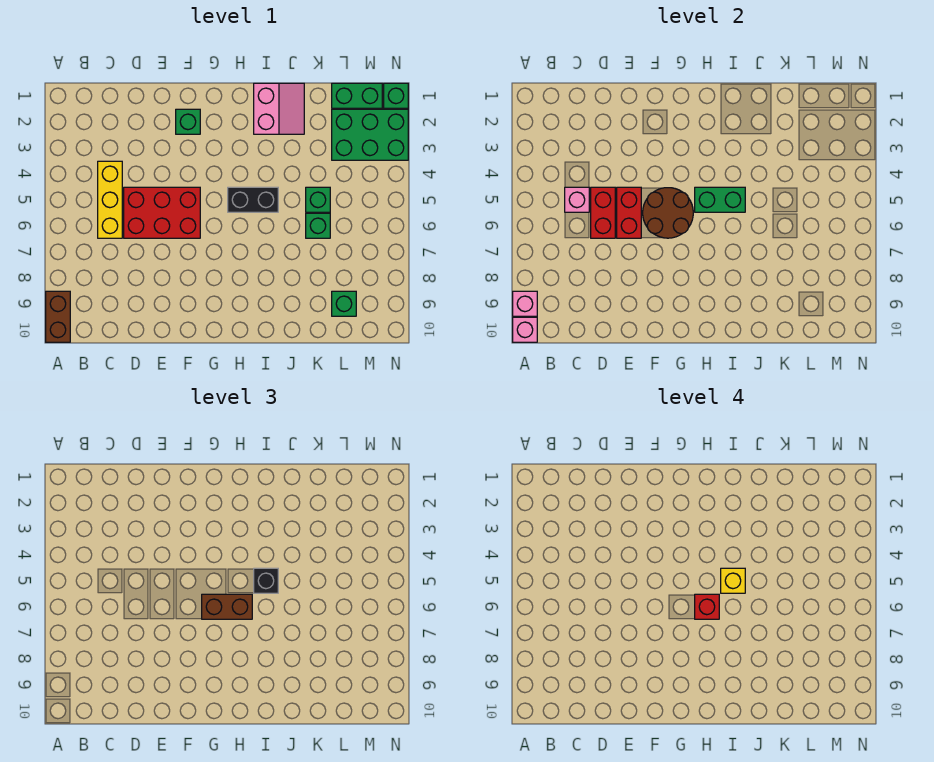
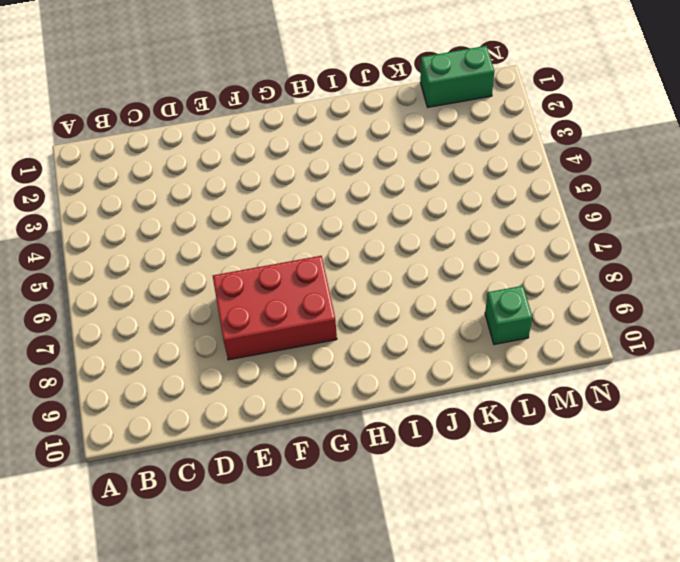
red brick E7:G8 level 1 -> red brick D5:F6 level 1
none -> brown brick A9:A10 level 1
none -> yellow brick C4:C6 level 1
none -> green brick F2 level 1

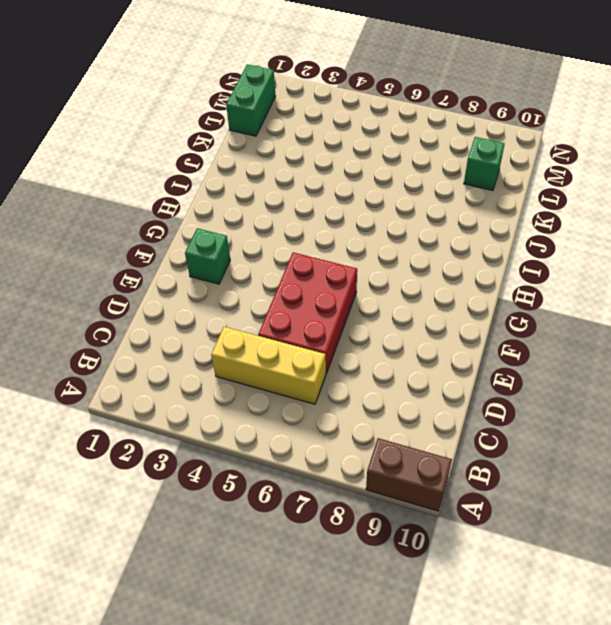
none -> black brick H5:I5 level 1
none -> pink slope I1:J2 level 1 top I
none -> green brick K5 level 1

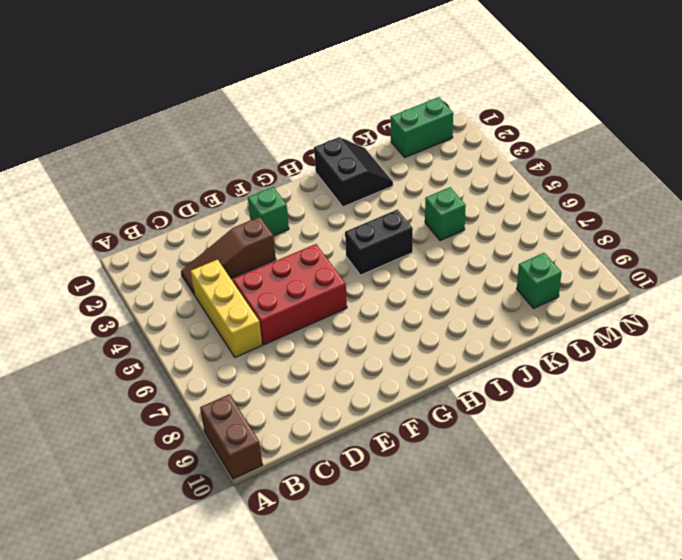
brown slope C3:E3 level 1 top E -> none
black slope I1:J2 level 1 top I -> pink slope I1:J2 level 1 top I
none -> green brick K6 level 1
none -> green brick L2:N3 level 1
none -> green brick N1 level 1

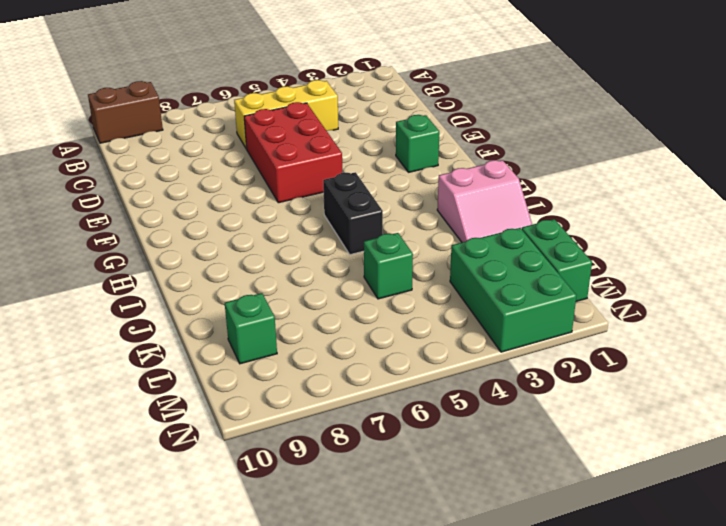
none -> green brick K6 level 1
none -> green brick N1 level 1
none -> pink brick A9 level 2

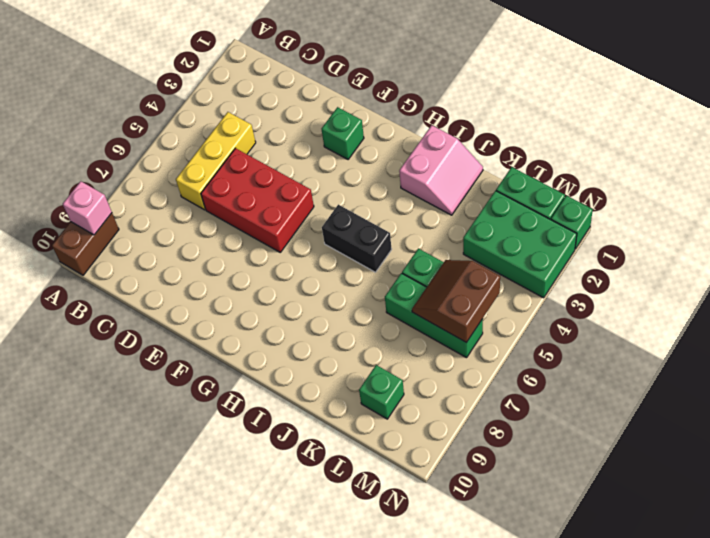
green brick K6:M6 level 1 -> green brick K6 level 1
brown slope L5:M6 level 2 top M -> none
none -> pink brick A10 level 2
none -> pink brick C5 level 2
none -> red brick D5:D6 level 2

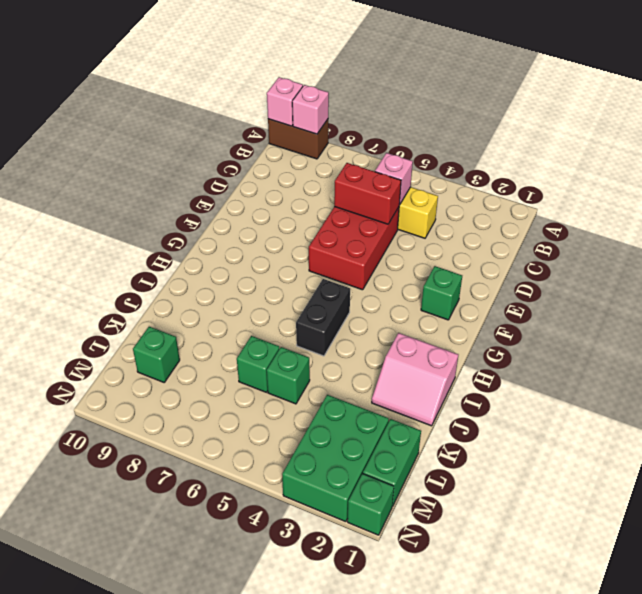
none -> red brick E5:E6 level 2
none -> brown round brick F5:G6 level 2
none -> green brick H5:I5 level 2

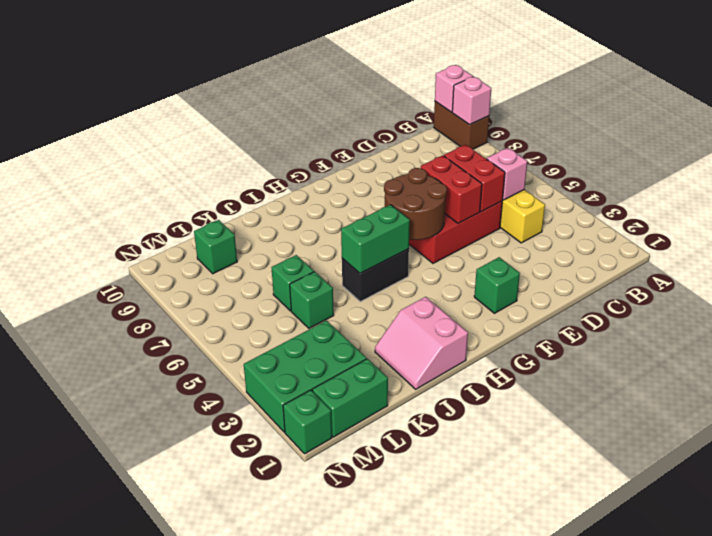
none -> brown brick G6:H6 level 3
none -> black brick I5 level 3
none -> red brick H6 level 4

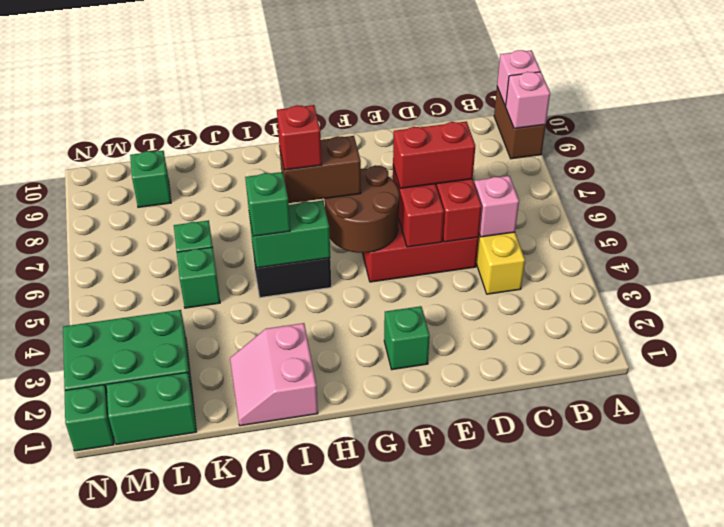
red brick D6:E6 level 3 -> none
green brick I5 level 3 -> black brick I5 level 3
none -> yellow brick I5 level 4

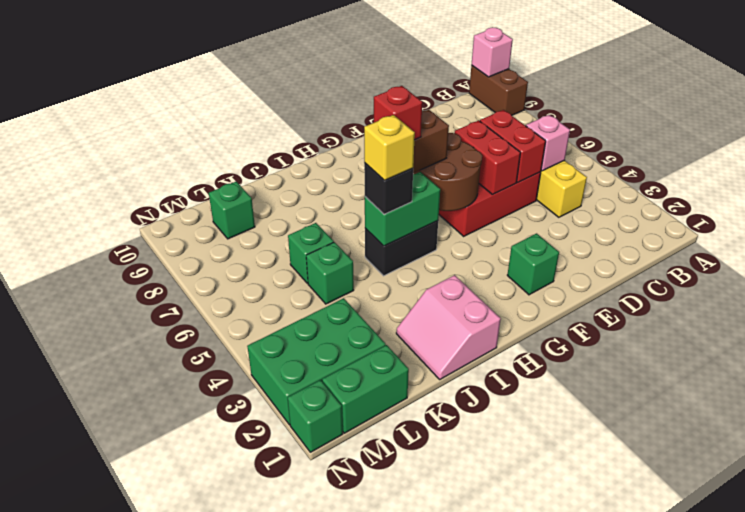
none -> pink brick A9 level 2

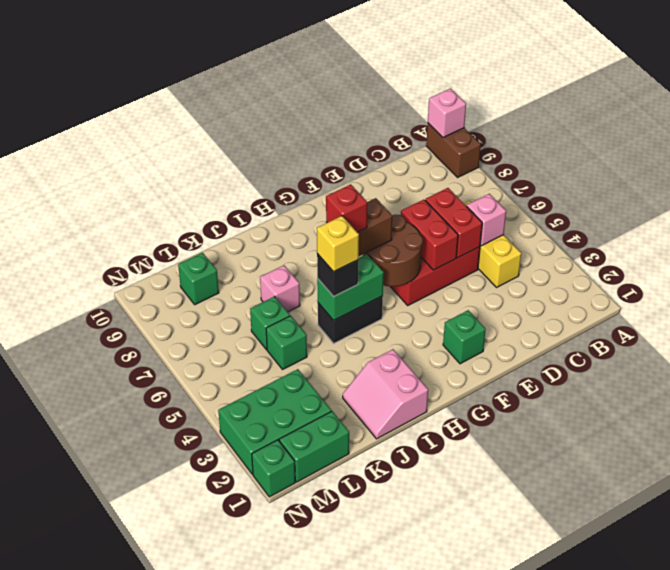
pink brick J7 level 1 -> pink brick A9 level 2

